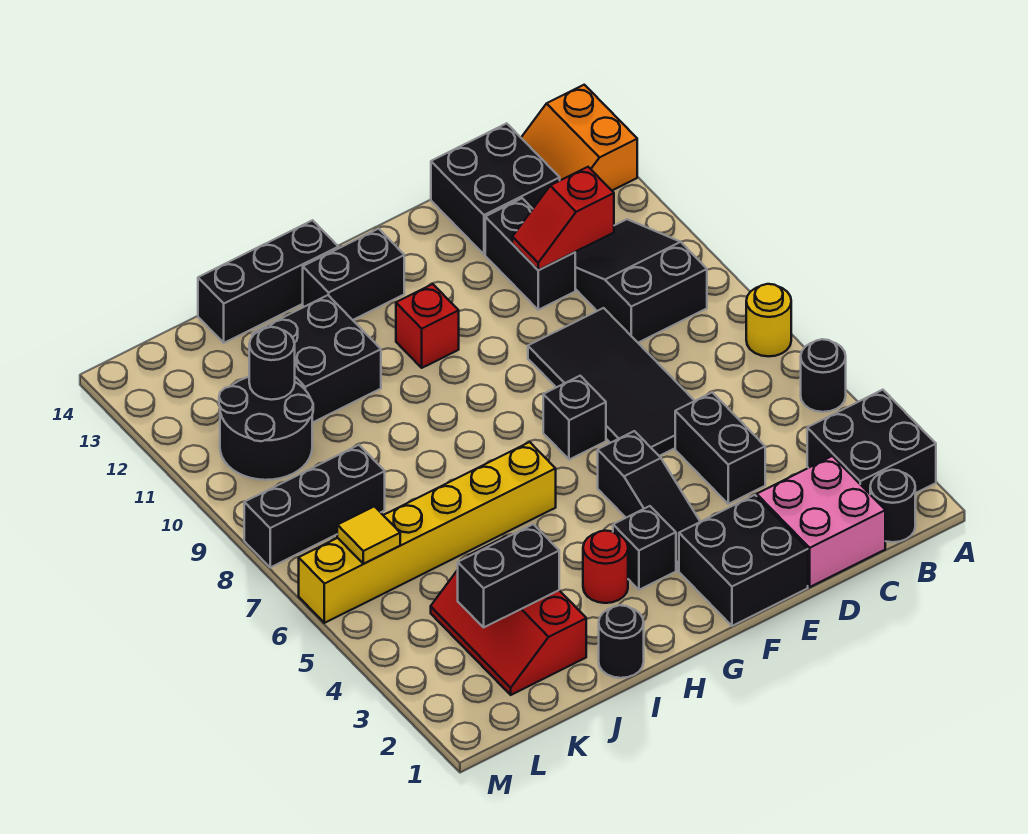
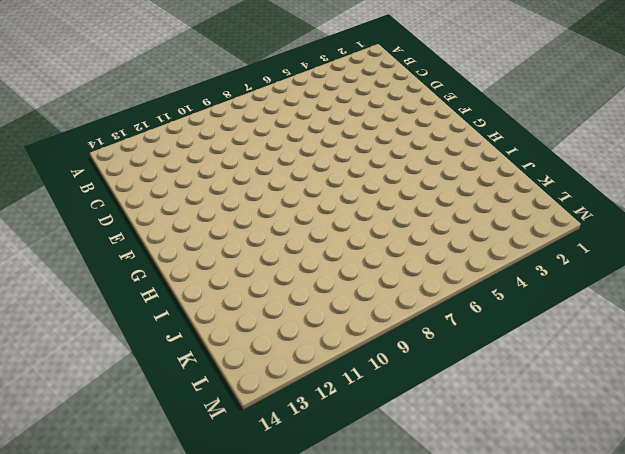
none -> black brick A2:B3 level 1
none -> black round brick A5 level 1
none -> yellow round brick A7 level 1

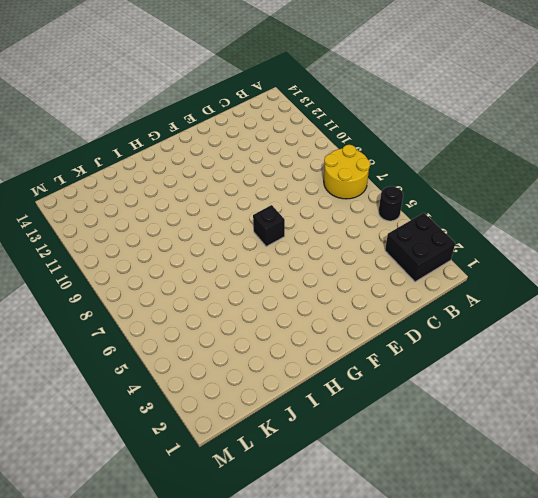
yellow round brick A7:B8 level 1 -> yellow round brick A7 level 1
none -> orange slope A13:B14 level 1 top A
none -> black round brick B1 level 1
none -> black slope B9:C11 level 1 top 9

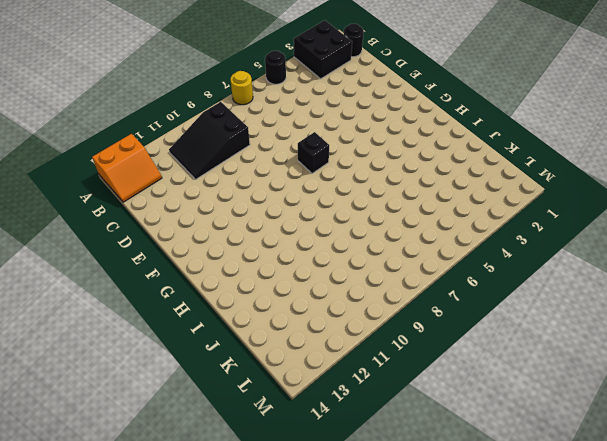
none -> pink brick C1:D2 level 1
none -> black brick C13:D14 level 1
none -> black brick D4:D5 level 1

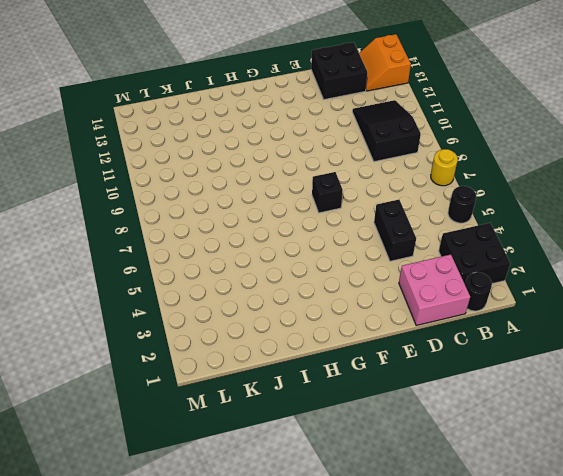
none -> black tile D6:E9 level 1
none -> black brick D11:D12 level 1
none -> black brick E1:F2 level 1

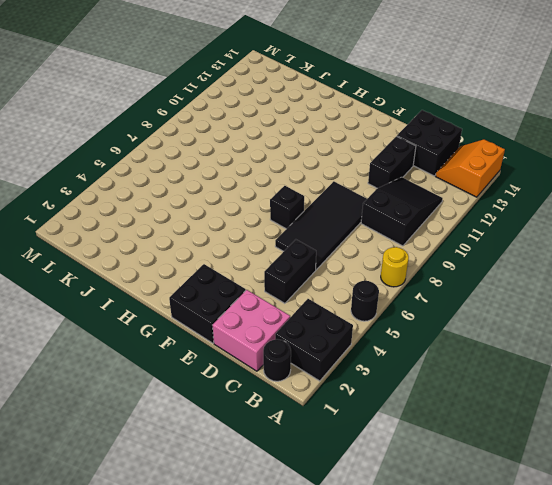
none -> black slope F3:F5 level 1 top 5
none -> black brick G3 level 1
none -> red brick G11 level 1

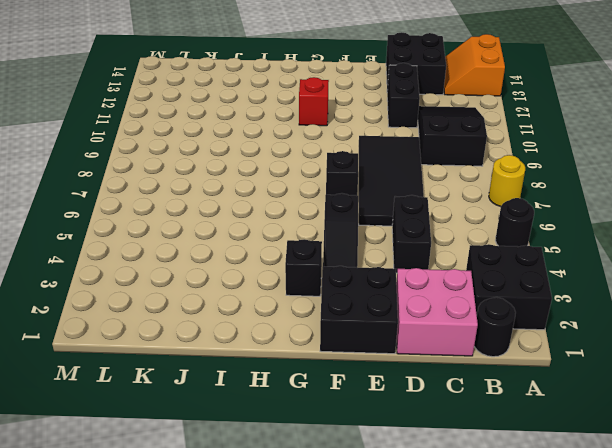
none -> black brick G13:H13 level 1
none -> red round brick H3 level 1
none -> yellow brick H6:M6 level 1

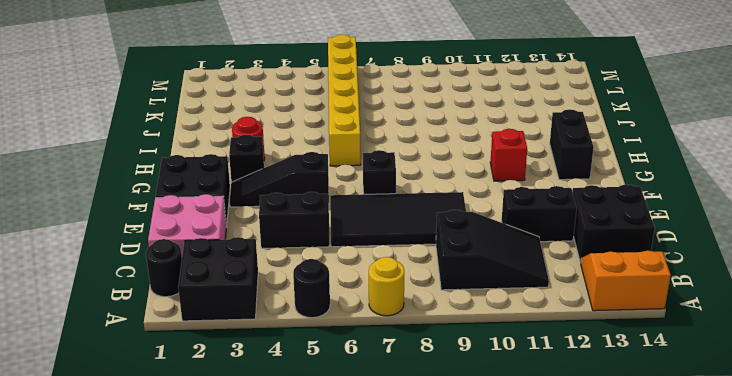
none -> black brick H14:J14 level 1
none -> black round brick I1 level 1
none -> black brick I11:J12 level 1

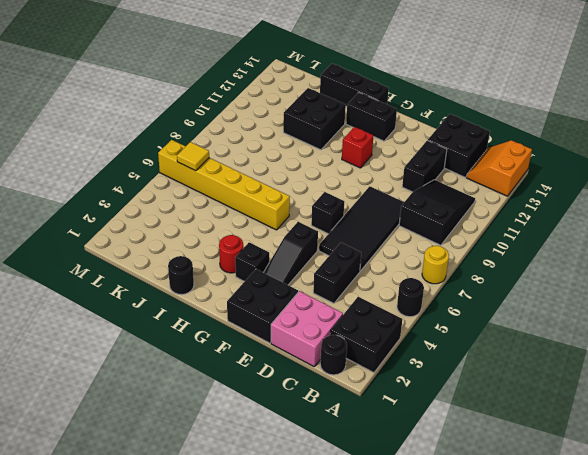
none -> red slope J2:K4 level 1 top J
none -> black brick K8:M8 level 1
none -> black round brick K10:L11 level 1

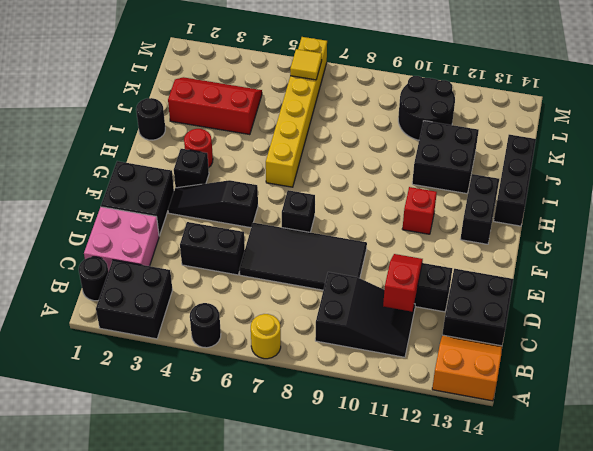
none -> black brick K8:M8 level 1
none -> black brick J3:K3 level 2
none -> black round brick K11 level 2

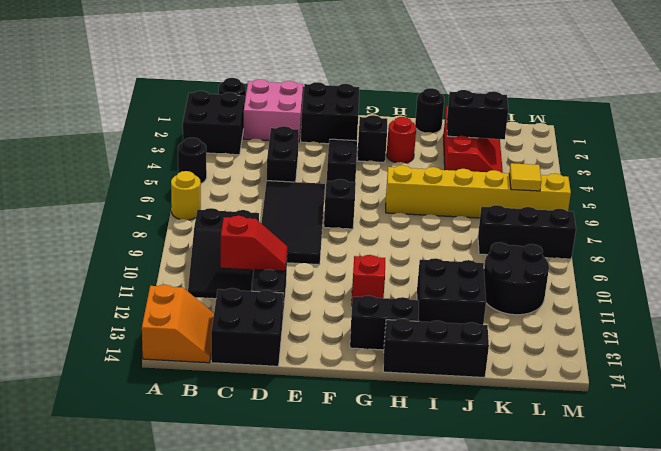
none -> black round brick K11 level 2

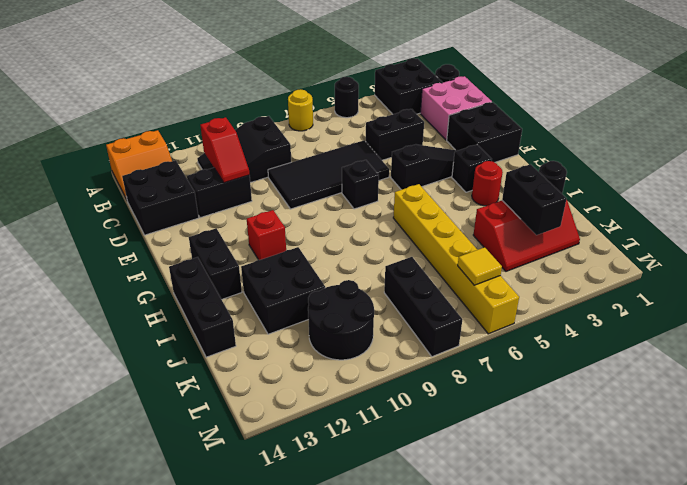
none -> black round brick K11 level 2

